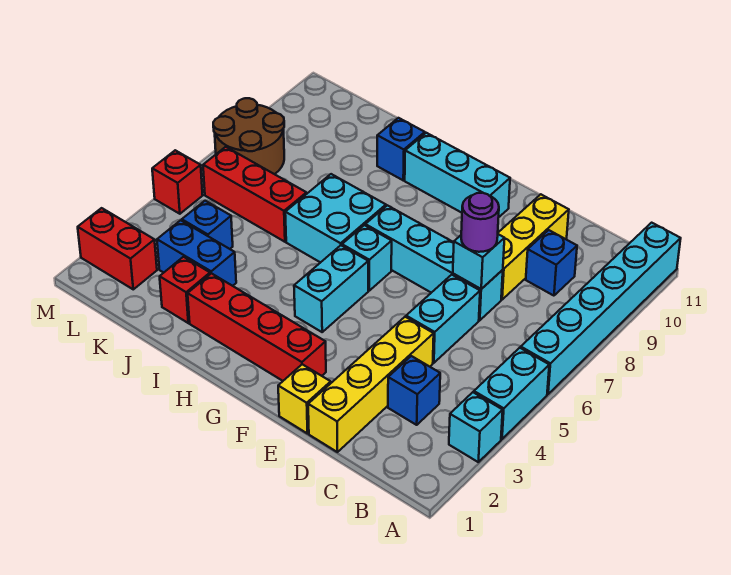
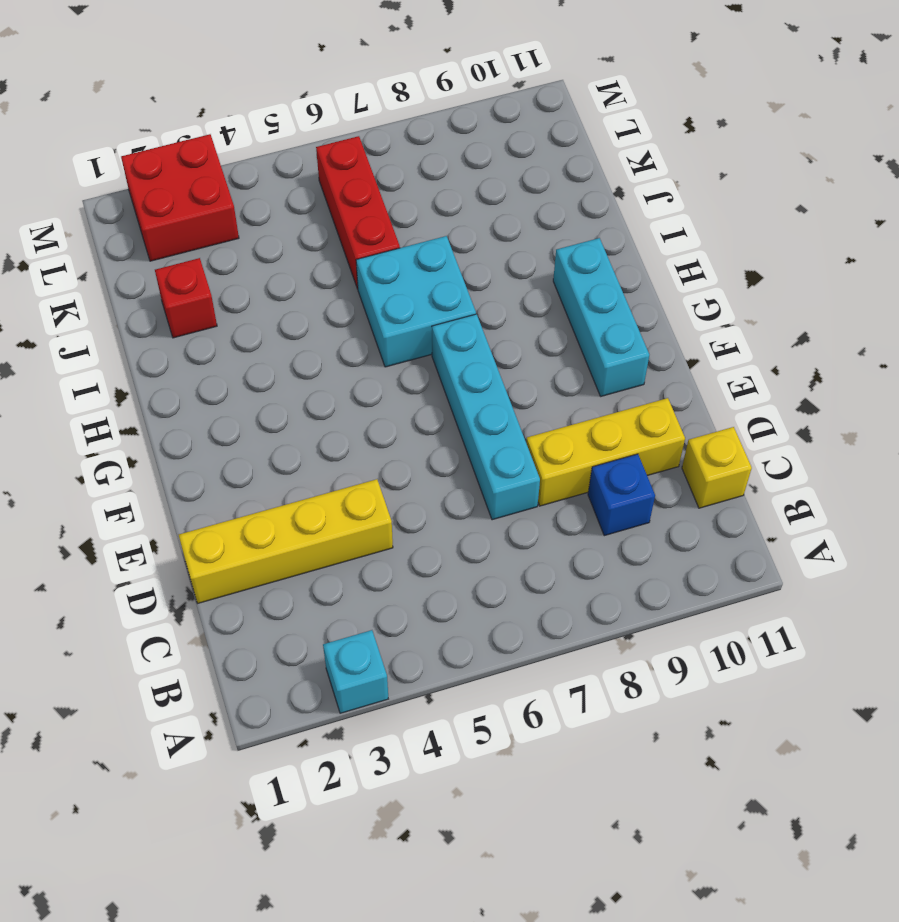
yellow brick C11 level 1 -> yellow brick E1 level 1
red brick L2:M3 level 1 -> red brick L2:M2 level 1
none -> cyan brick A4:A5 level 1
none -> cyan brick A6:A11 level 1
none -> blue brick C3 level 1

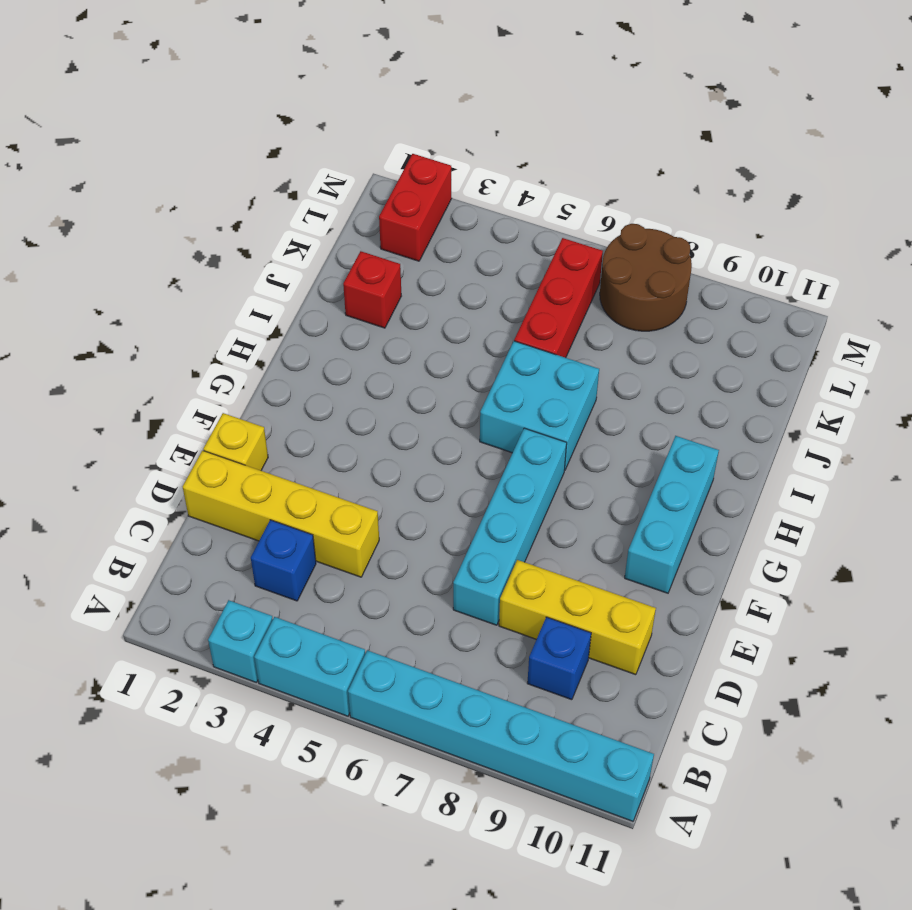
none -> cyan brick D5:D6 level 1
none -> red brick F2:I2 level 1
none -> cyan brick G4:G5 level 1

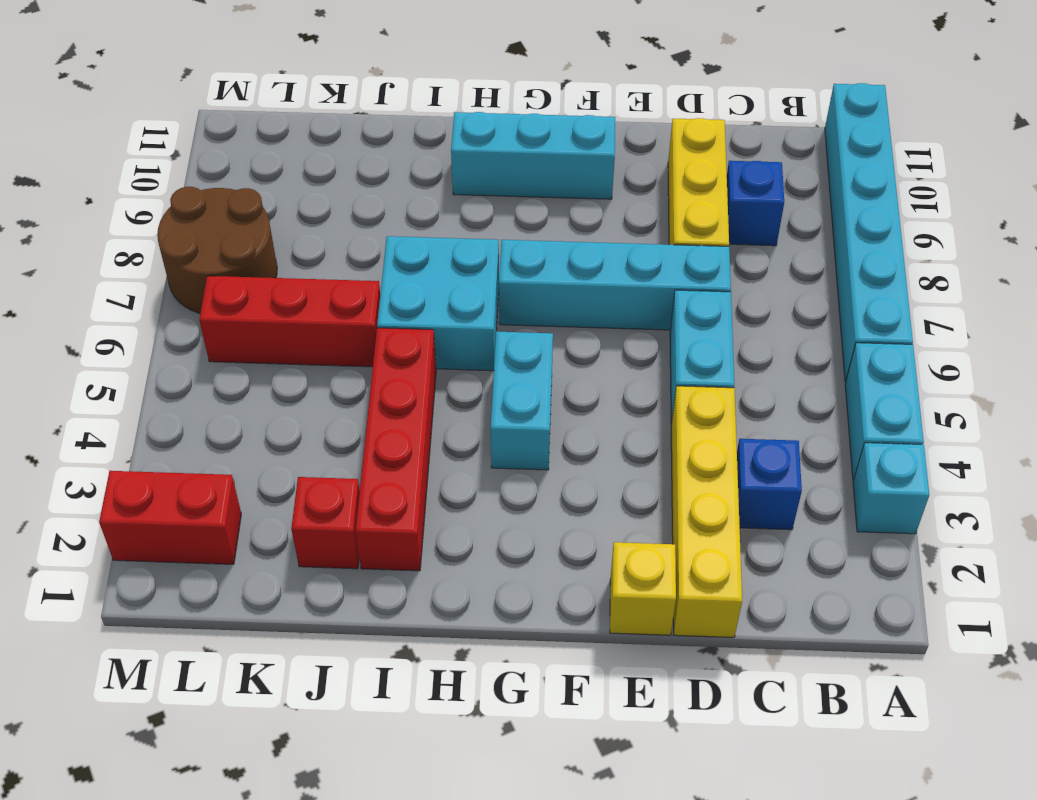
red brick I2:I5 level 1 -> red brick F2:I2 level 1
none -> cyan brick G6 level 1
none -> blue brick I10 level 1
none -> blue brick J3:K3 level 1

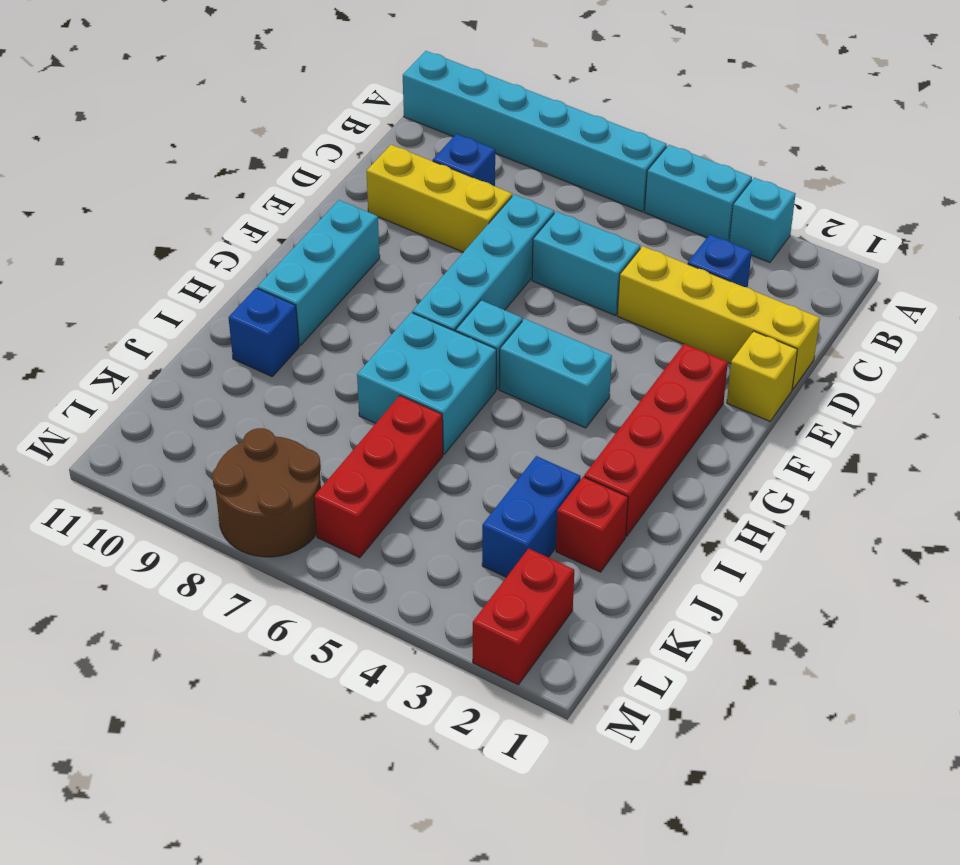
none -> blue brick K4 level 1
none -> red brick M5 level 1
none -> cyan brick D7 level 2

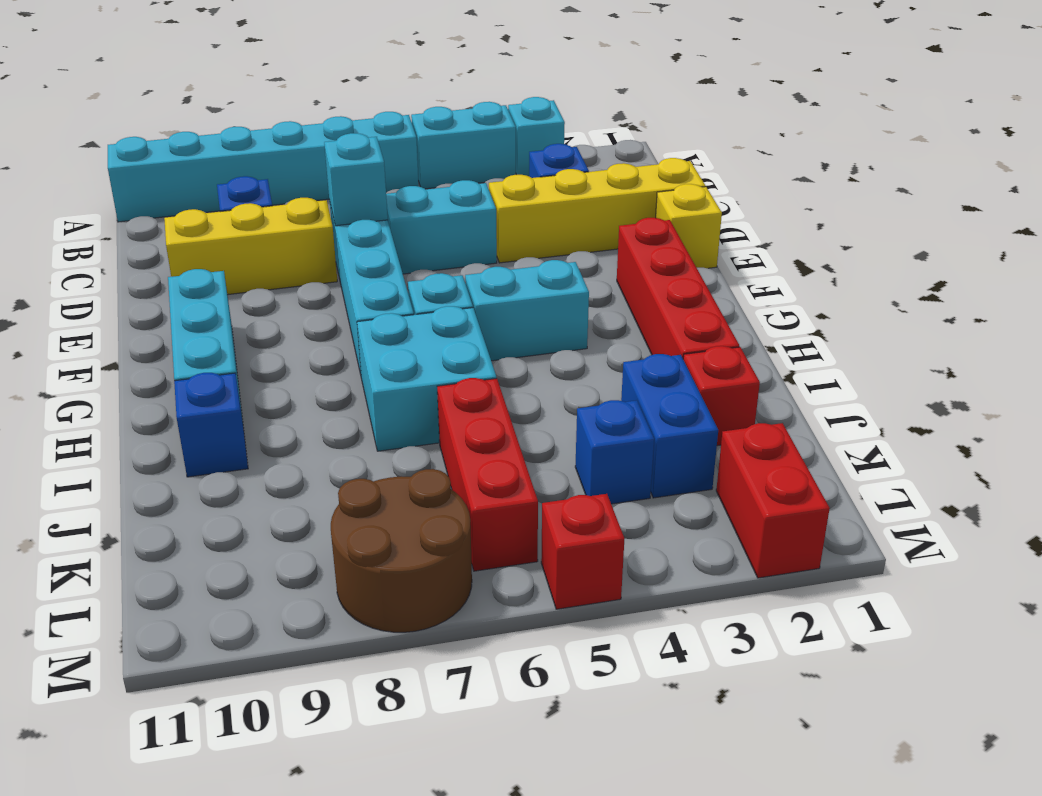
none -> purple round brick D7 level 3

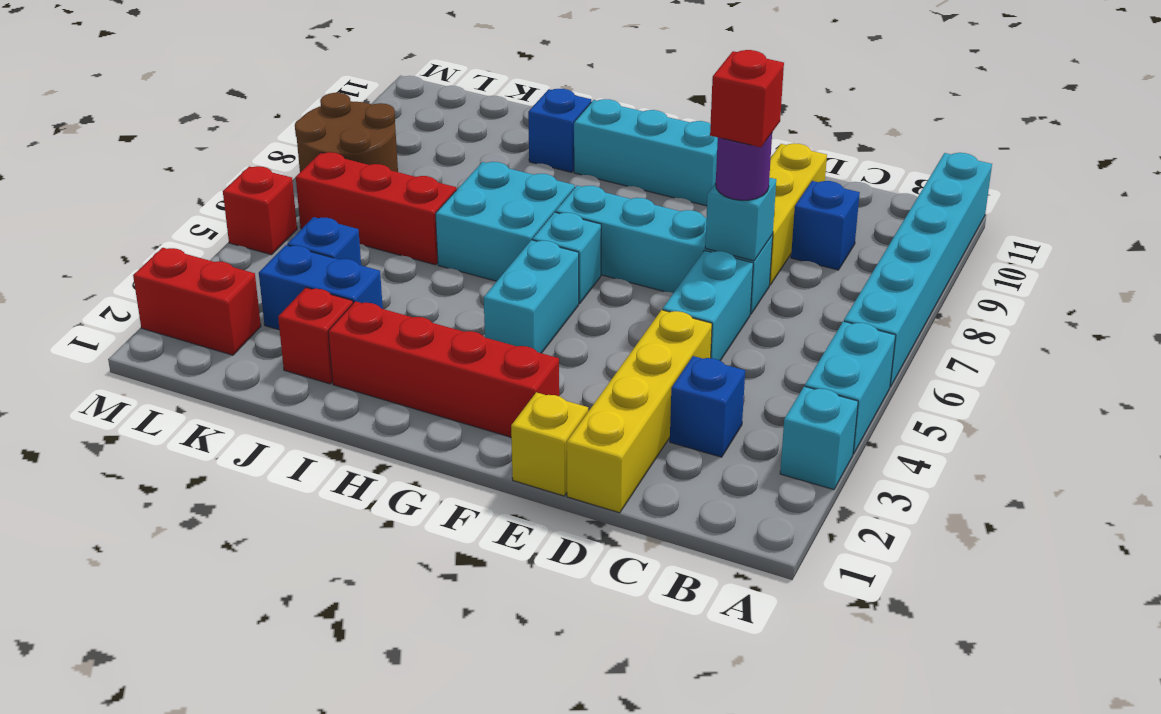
red brick D7 level 4 -> none

